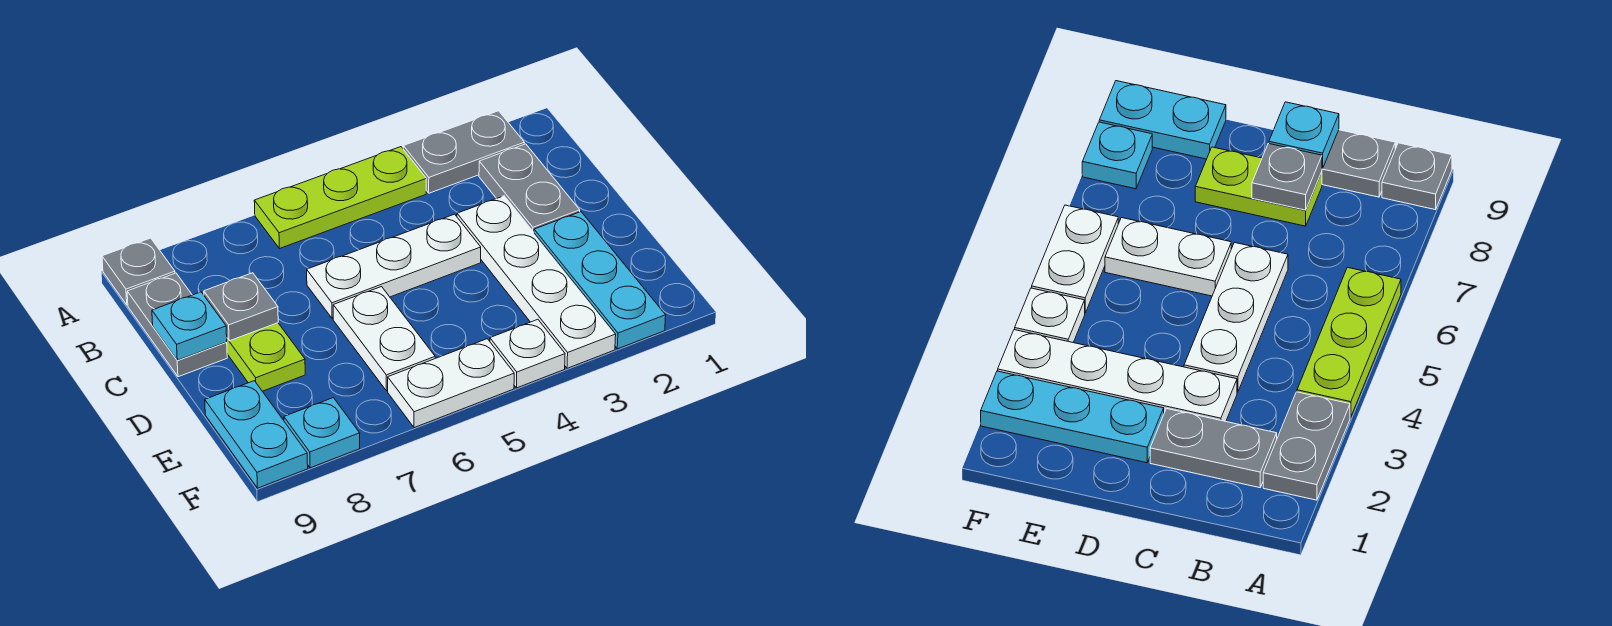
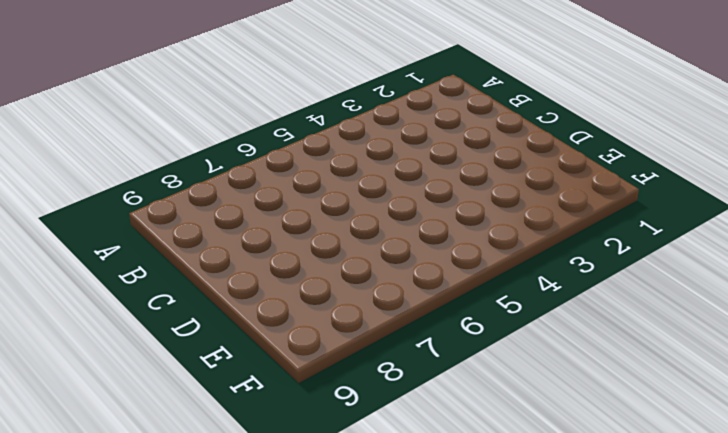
none -> grey plate A2:A3 level 1
none -> lime plate A4:A6 level 1
none -> grey plate A9 level 1

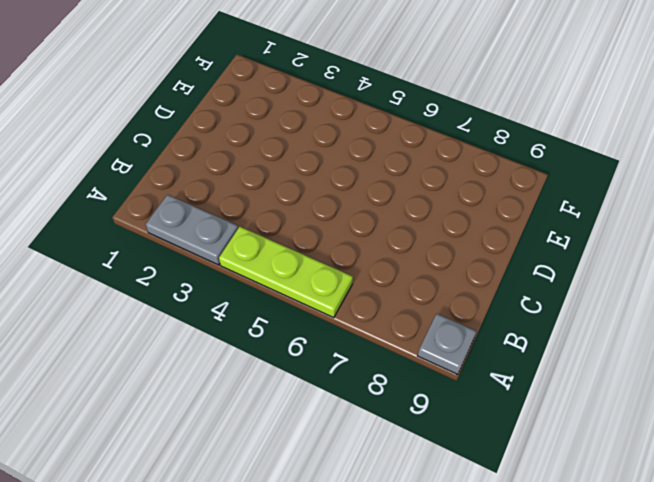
none -> grey plate B2:C2 level 1
none -> grey plate B9:C9 level 1
none -> white plate C3:F3 level 1

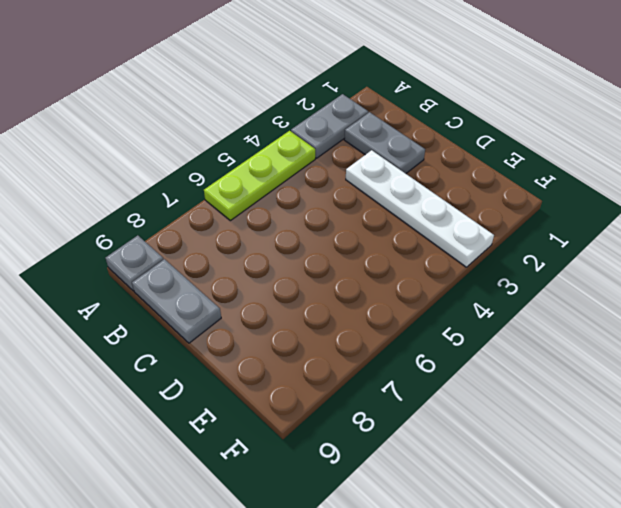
none -> white plate C4:C6 level 1
none -> lime plate C8:D8 level 1
none -> cyan plate D2:F2 level 1

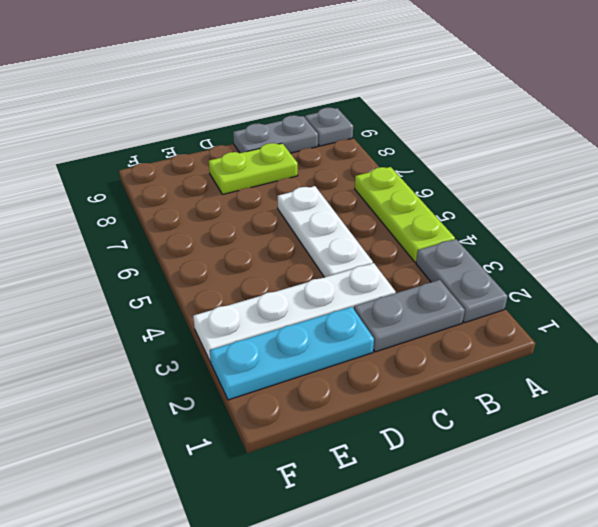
none -> white plate D6:E6 level 1
none -> cyan plate E9:F9 level 1
none -> white plate F4 level 1

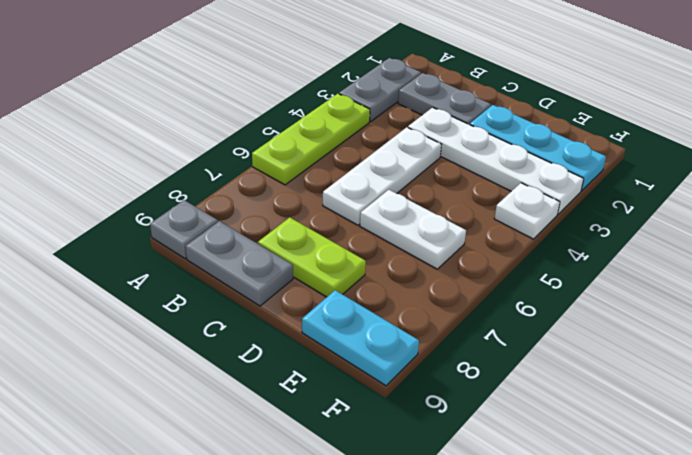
none -> white plate F5:F6 level 1
none -> cyan plate F8 level 1
none -> grey plate C8 level 2

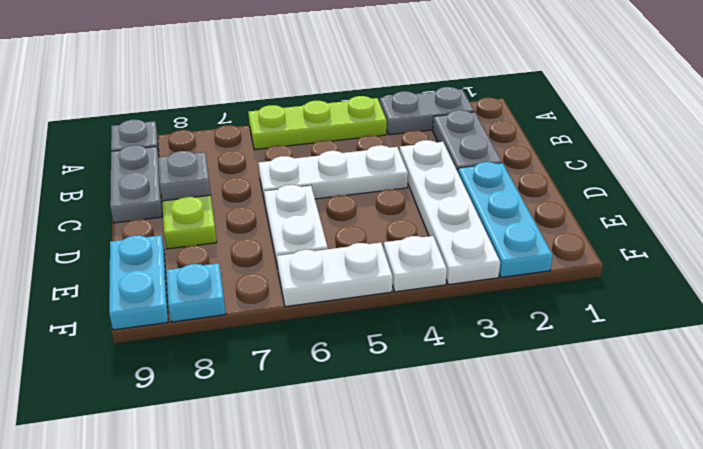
none -> cyan plate C9 level 2

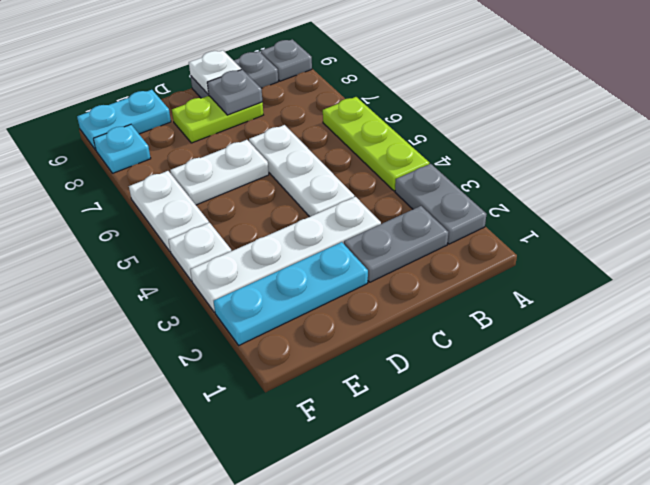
white plate C9 level 2 -> cyan plate C9 level 2

